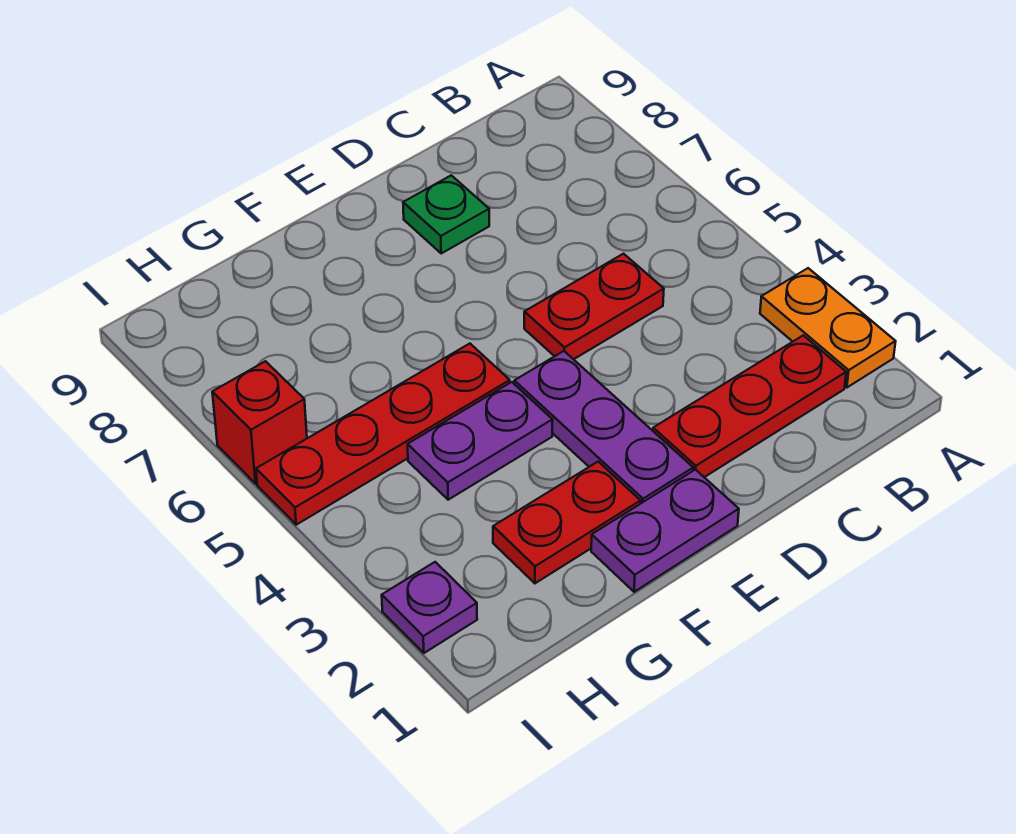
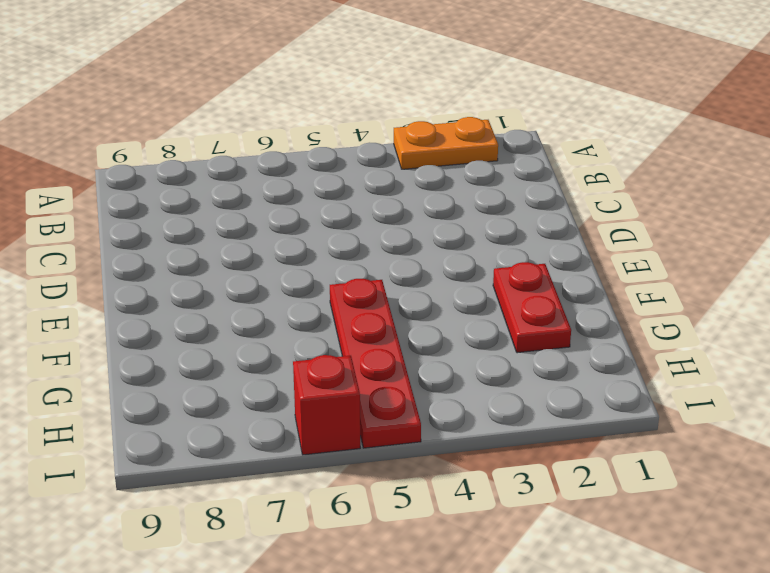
none -> red plate B2:D2 level 1
none -> red plate C5:D5 level 1

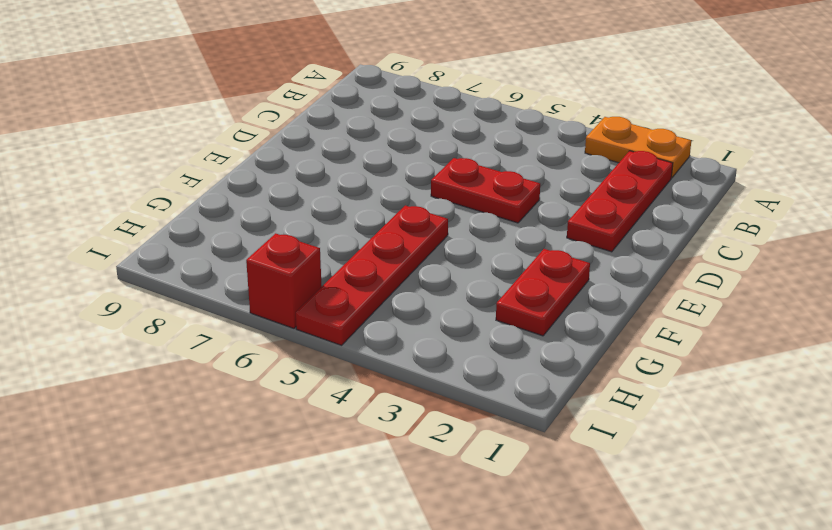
red plate D4:D5 level 1 -> red plate C5:D5 level 1
none -> green plate D8 level 1
none -> purple plate E1:F1 level 1

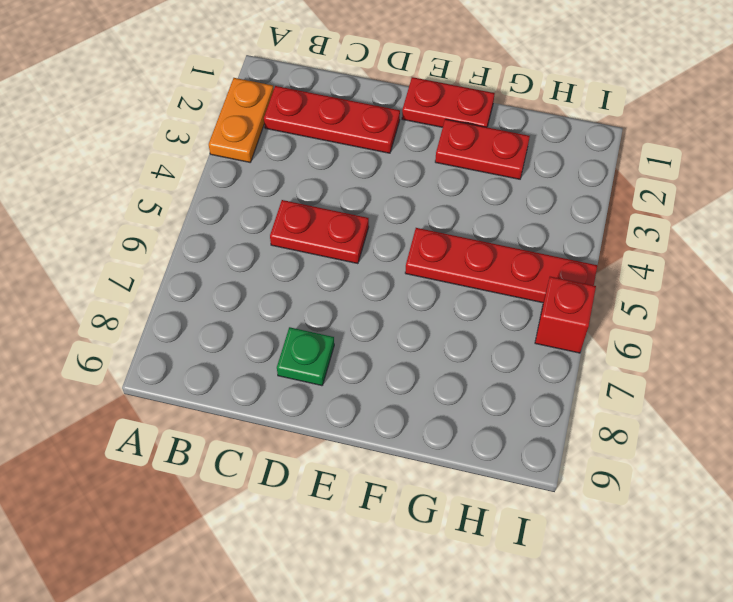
red plate E1:F1 level 1 -> purple plate E1:F1 level 1
none -> purple plate E2:E4 level 1
none -> purple plate F4:G4 level 1

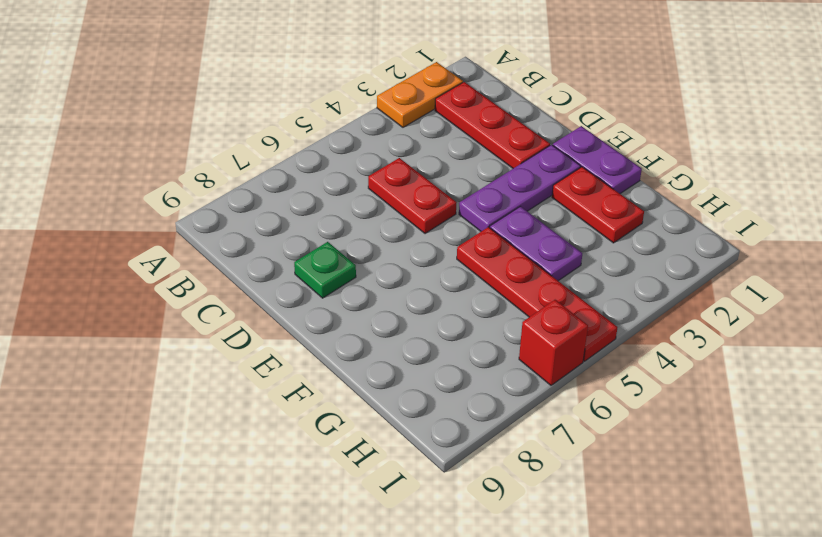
none -> purple plate I2 level 1

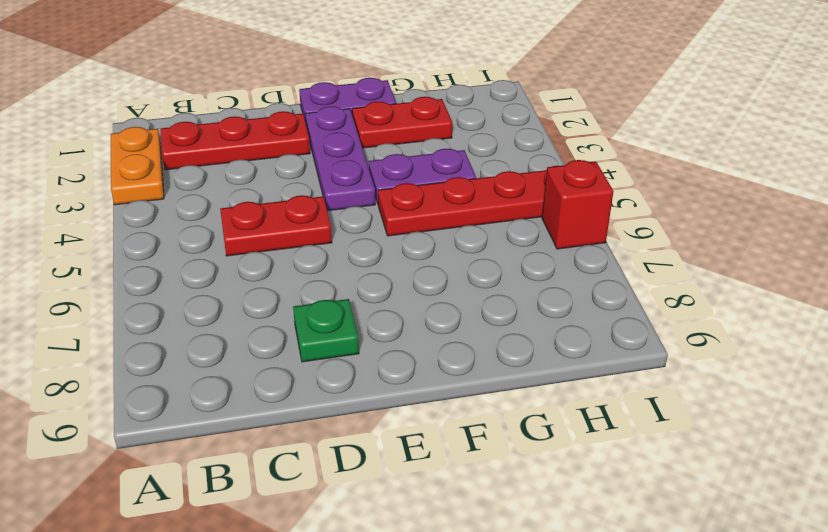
none -> purple plate I2 level 1

